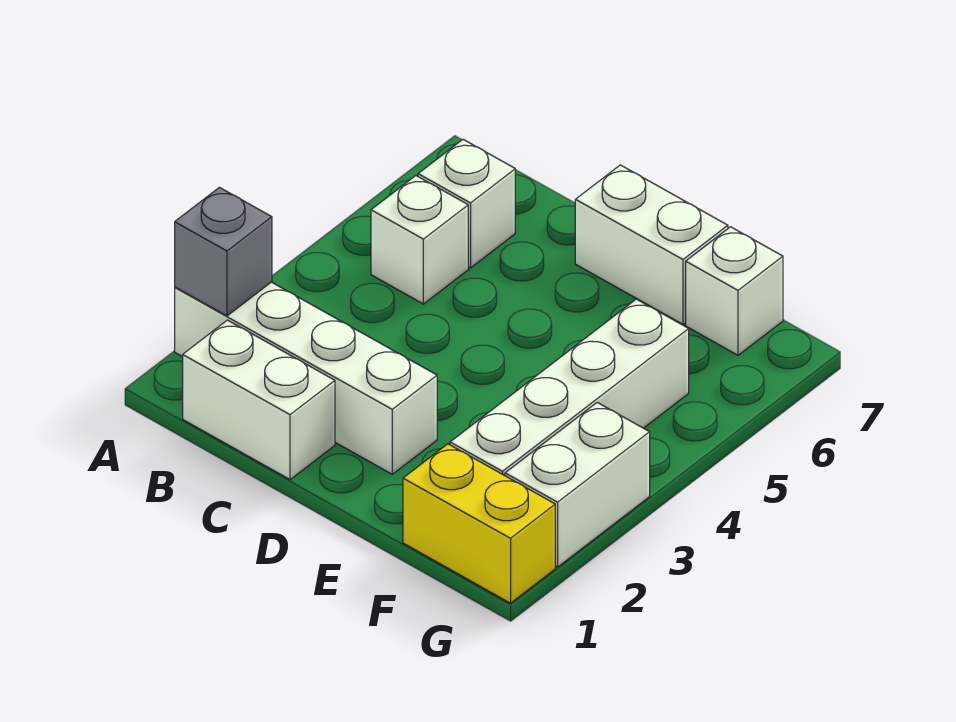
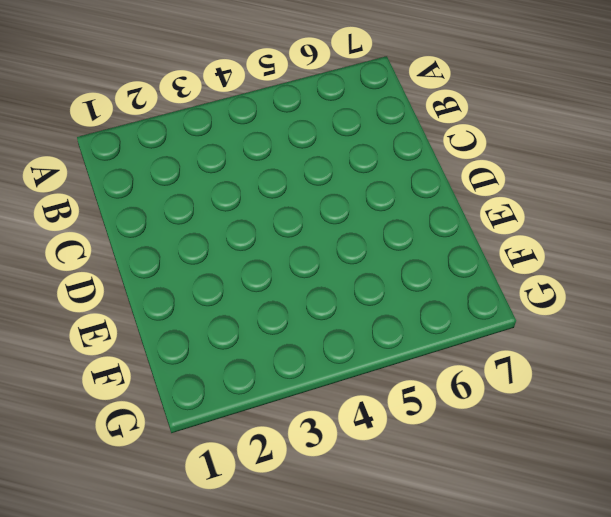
none -> white brick A2:D2 level 1
none -> white brick B1:C1 level 1

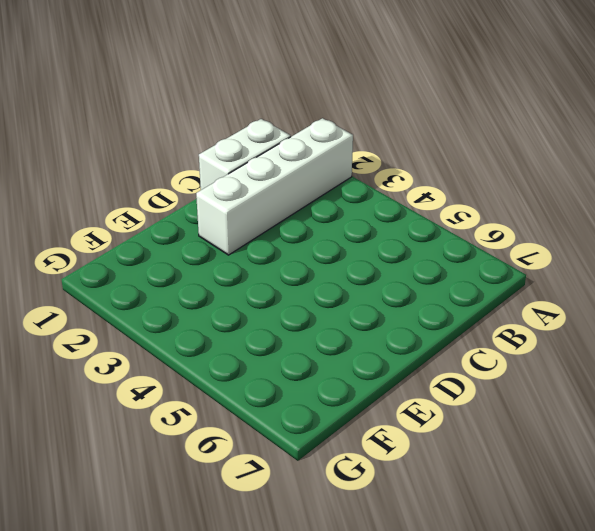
none -> white brick B5 level 1
none -> white brick B6 level 1

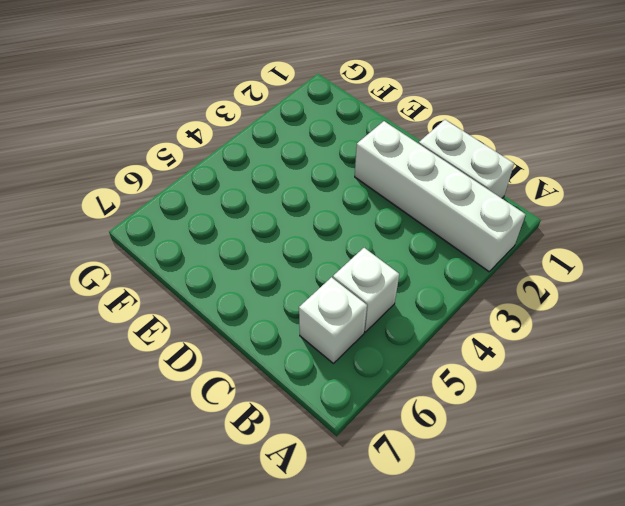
none -> white brick D7:E7 level 1
none -> yellow brick F1:G1 level 1

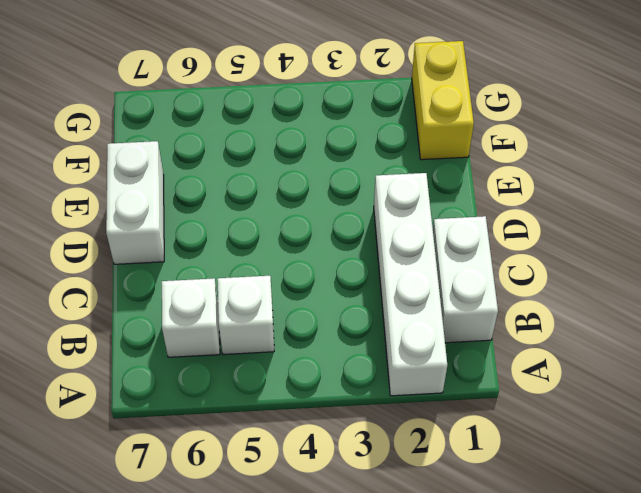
none -> white brick F2:F5 level 1
none -> white brick F7 level 1

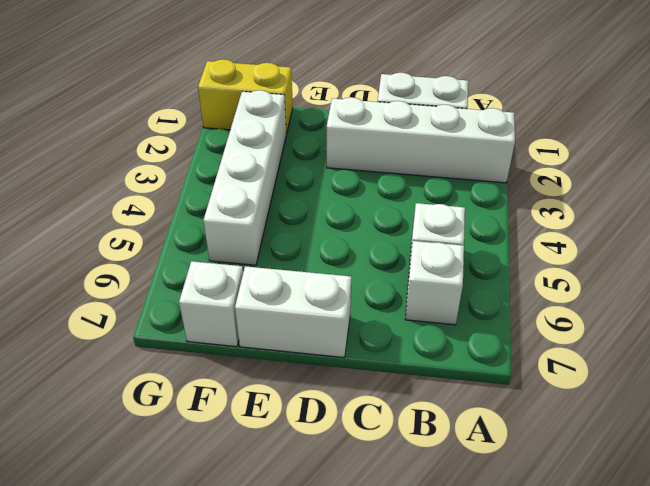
none -> white brick G2:G3 level 1
none -> grey brick A2 level 2

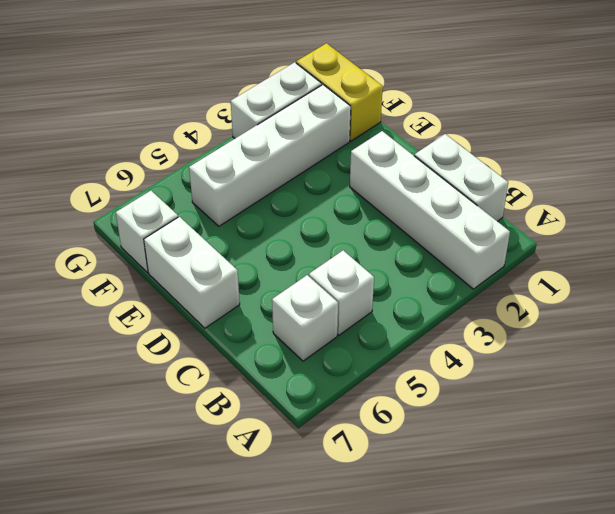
none -> grey brick A2 level 2

